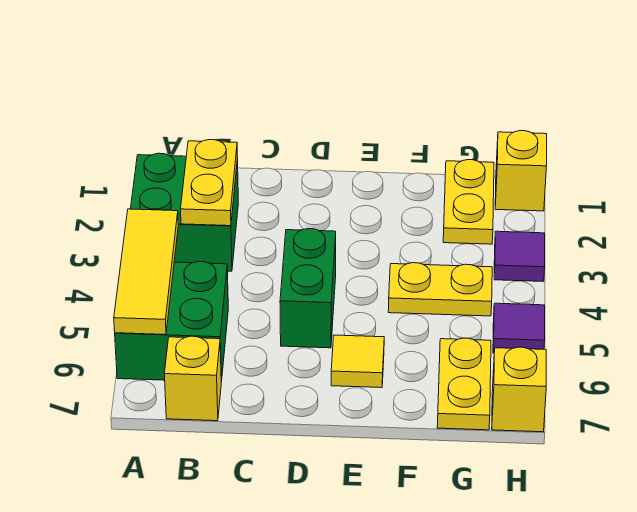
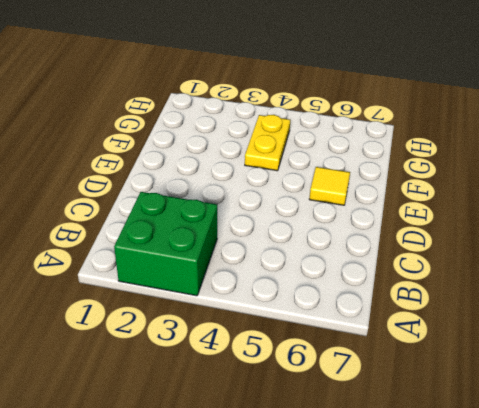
none -> green brick A5:B6 level 1
none -> yellow brick B7 level 1
none -> green brick D4:D5 level 1

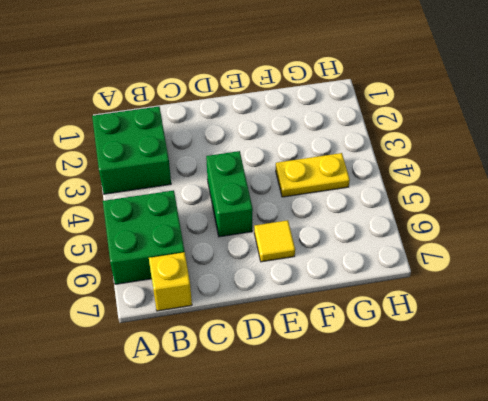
none -> yellow plate G1:G2 level 1
none -> yellow plate G6:G7 level 1
none -> yellow brick H1 level 1

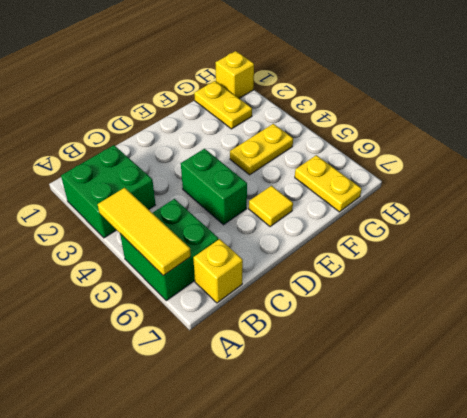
none -> purple tile H3 level 1
none -> purple tile H5 level 1
none -> yellow brick H7 level 1

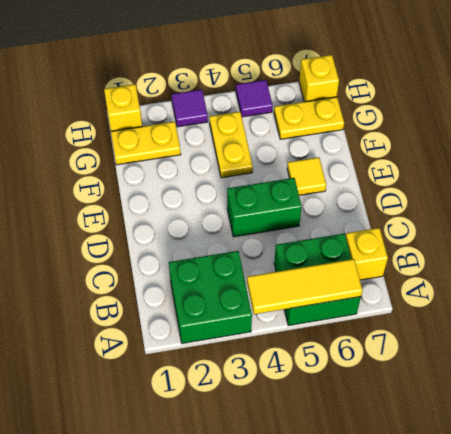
none -> yellow plate B2:B3 level 2

